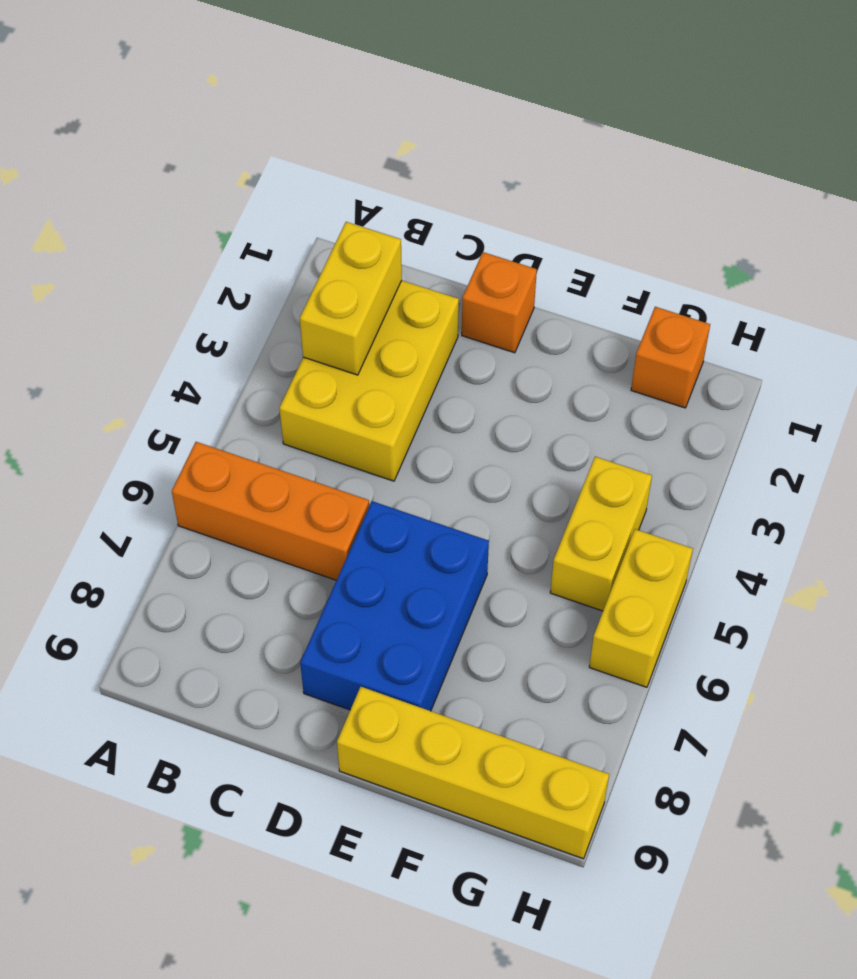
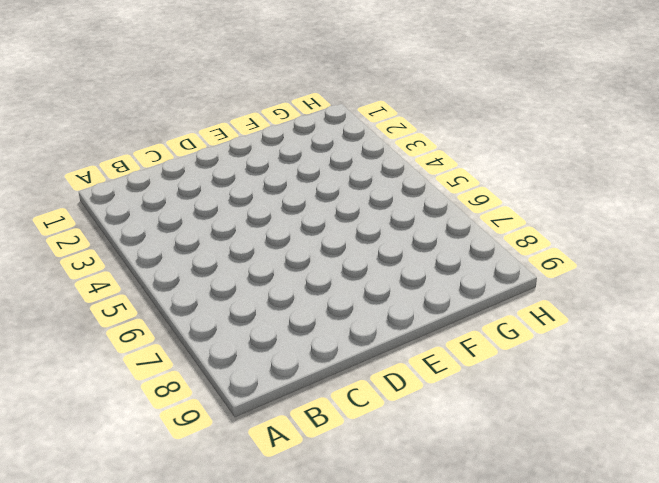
none -> orange brick A6:C6 level 1
none -> yellow brick B2:C4 level 1

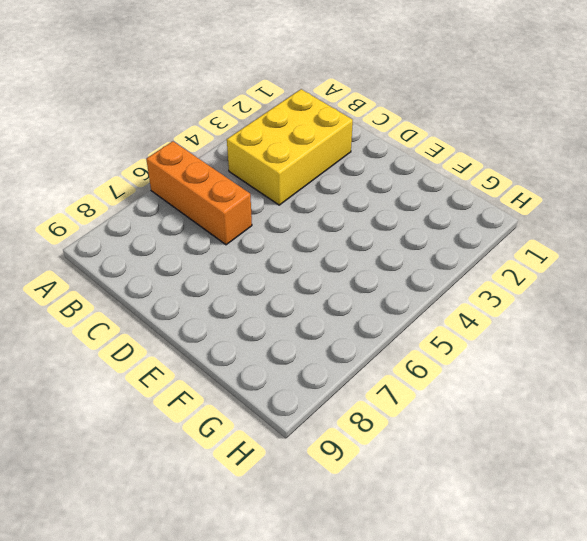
none -> orange brick D1 level 1
none -> blue brick D6:E8 level 1

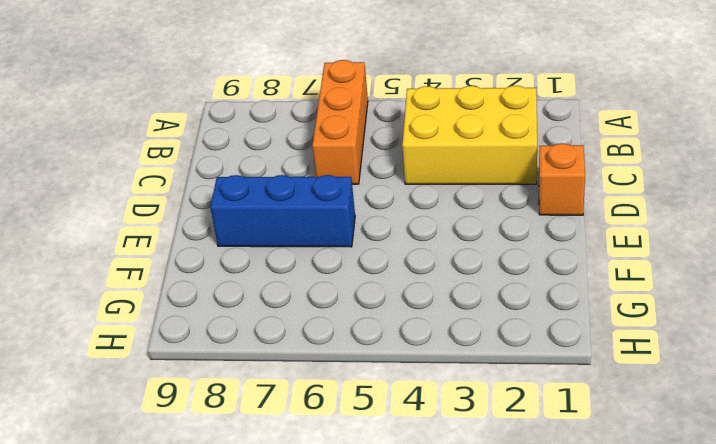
blue brick E6:E8 level 1 -> blue brick D6:E8 level 1
none -> yellow brick E9:H9 level 1
none -> orange brick G1 level 1

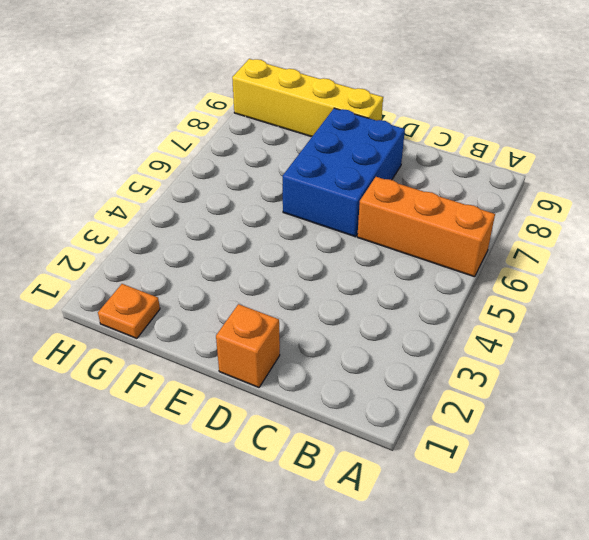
orange plate G1 level 1 -> orange brick G1 level 1
none -> yellow brick B2:C4 level 1
none -> yellow brick G4:G5 level 1

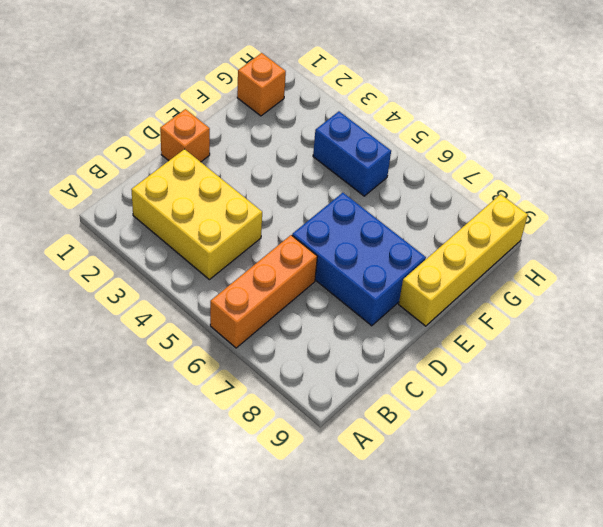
blue brick G4:G5 level 1 -> yellow brick G4:G5 level 1
none -> yellow brick H5:H6 level 1
none -> yellow brick B2:B3 level 2

